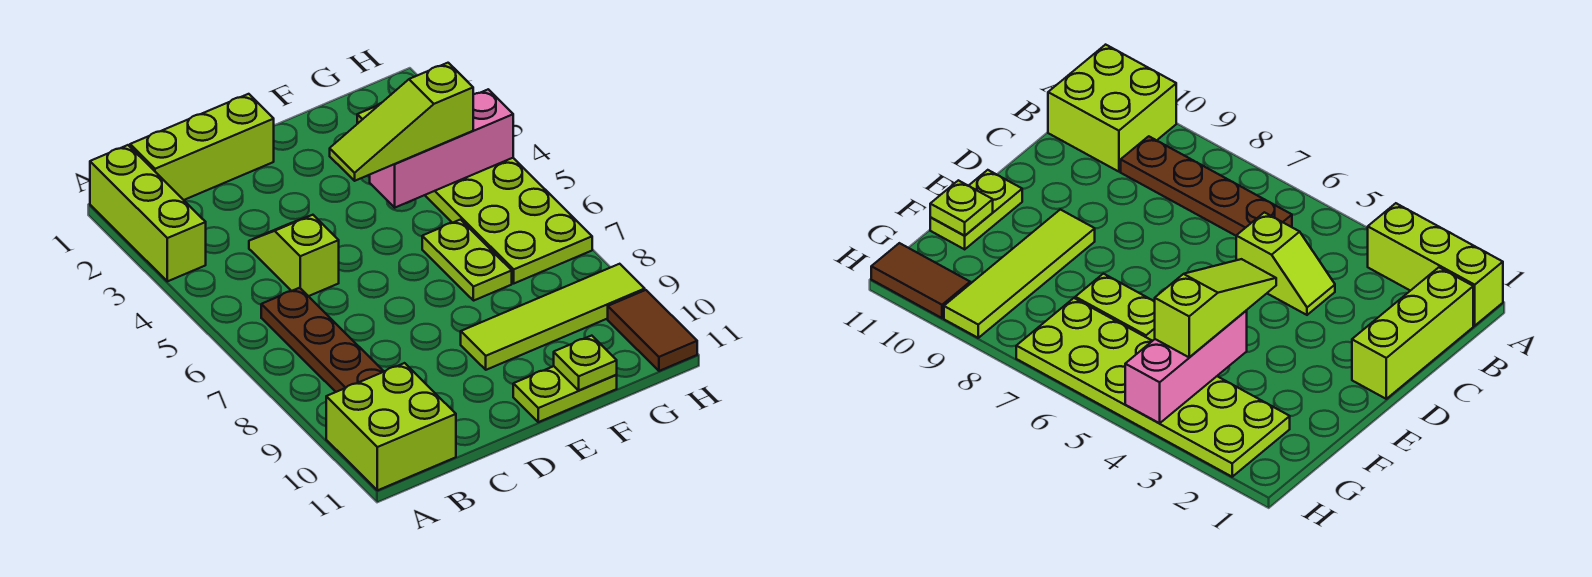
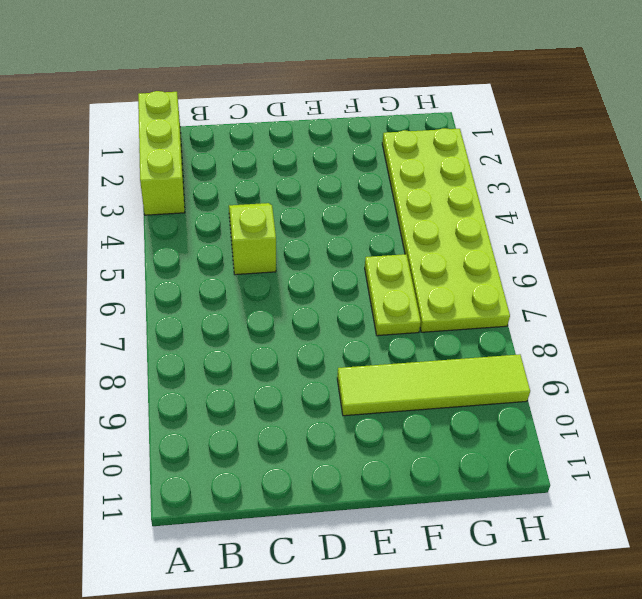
none -> lime brick A10:B11 level 1
none -> lime brick B1:D1 level 1
none -> brown plate B6:B9 level 1

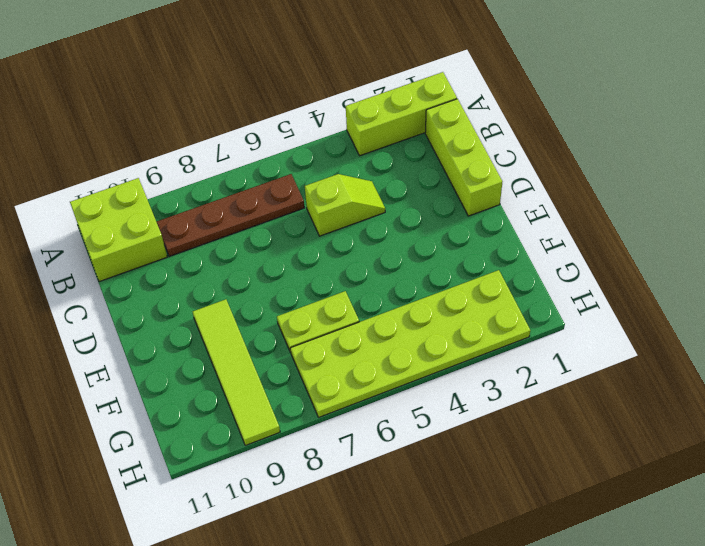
none -> lime plate E11:F11 level 1
none -> brown tile H10:H11 level 1
none -> pink brick F4:H4 level 2

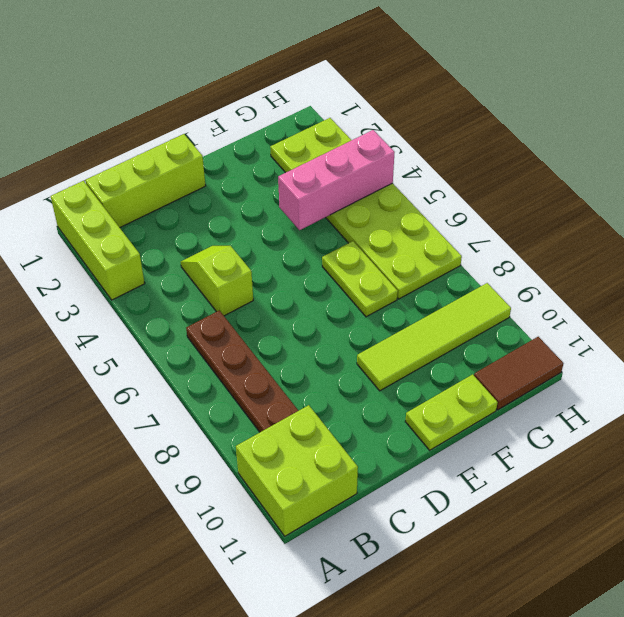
brown tile G11:H11 level 1 -> brown tile H10:H11 level 1
none -> lime plate F11 level 2
none -> lime slope E4:G4 level 3 top G

